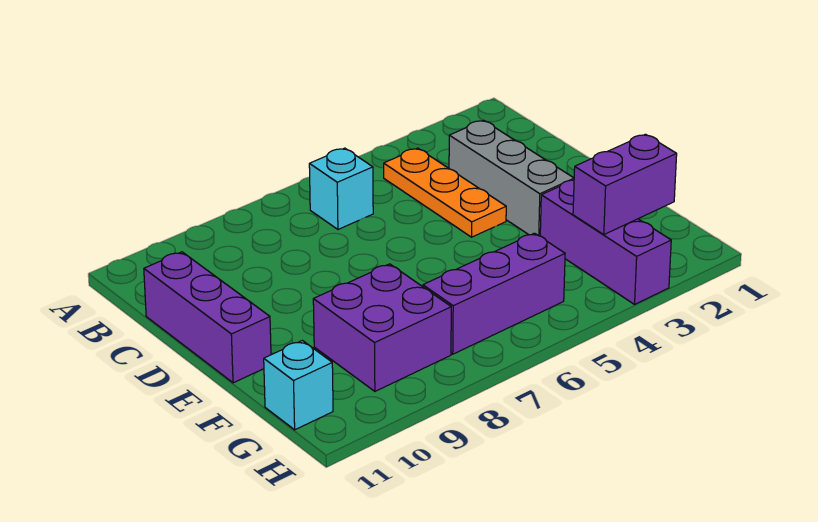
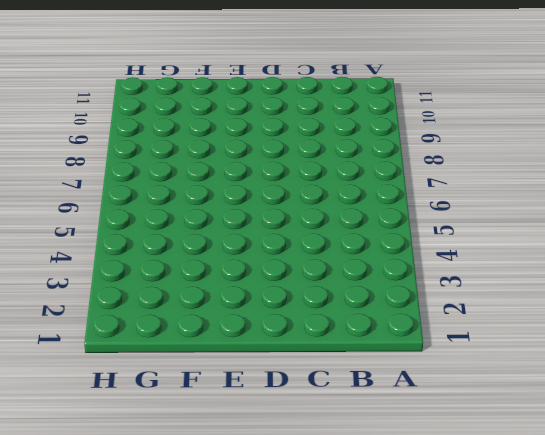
none -> orange plate B4:D4 level 1
none -> cyan brick B6 level 1

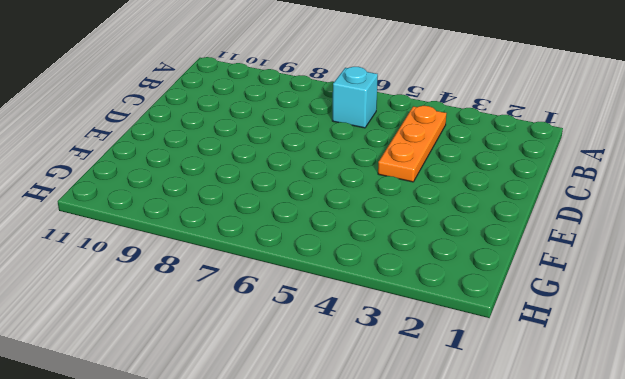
none -> grey brick C3:E3 level 1
none -> purple brick C11:E11 level 1

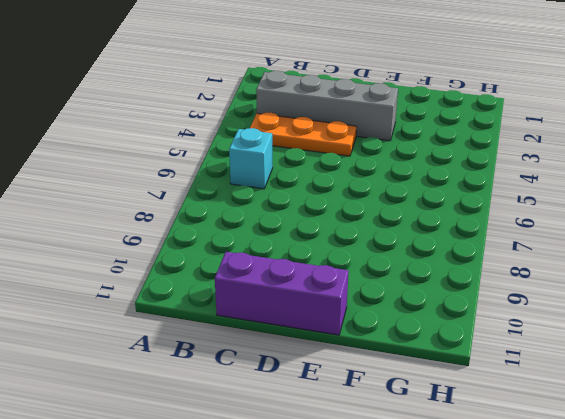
grey brick B3:E3 level 1 -> grey brick C3:E3 level 1
none -> purple brick F3:H3 level 1
none -> purple brick F8:G9 level 1

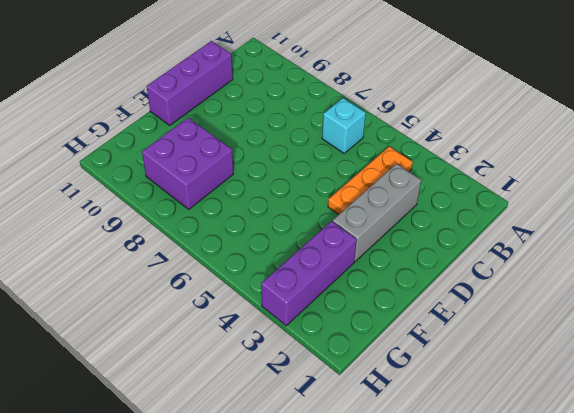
none -> purple brick G5:G7 level 1
none -> cyan brick G11 level 1

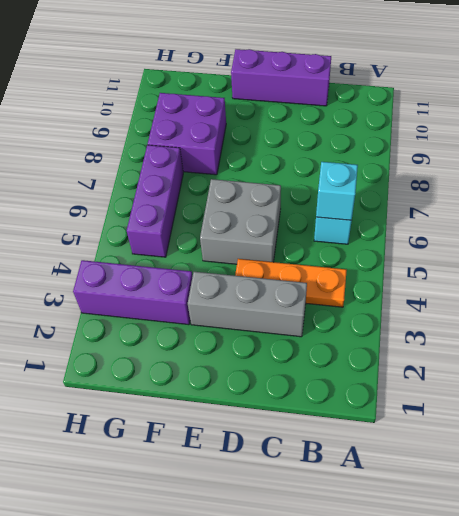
cyan brick B6 level 2 -> cyan brick G11 level 1
grey brick D5:E6 level 1 -> none
none -> purple brick G2:G3 level 2

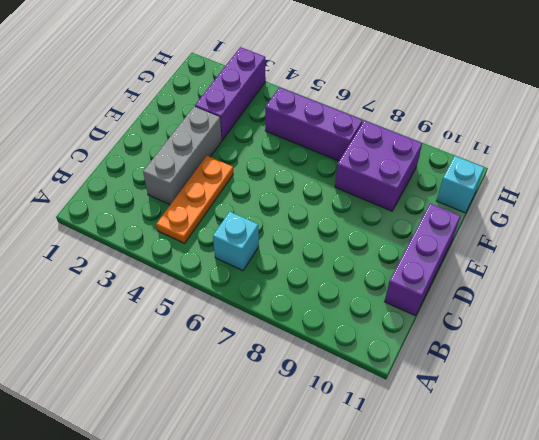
none -> purple brick G2:G3 level 2

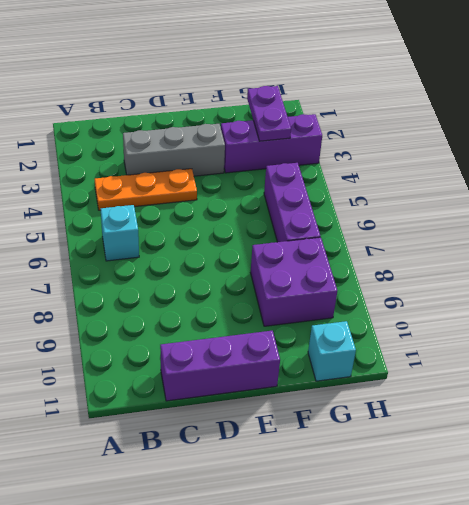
purple plate G2:G3 level 2 -> purple brick G2:G3 level 2

